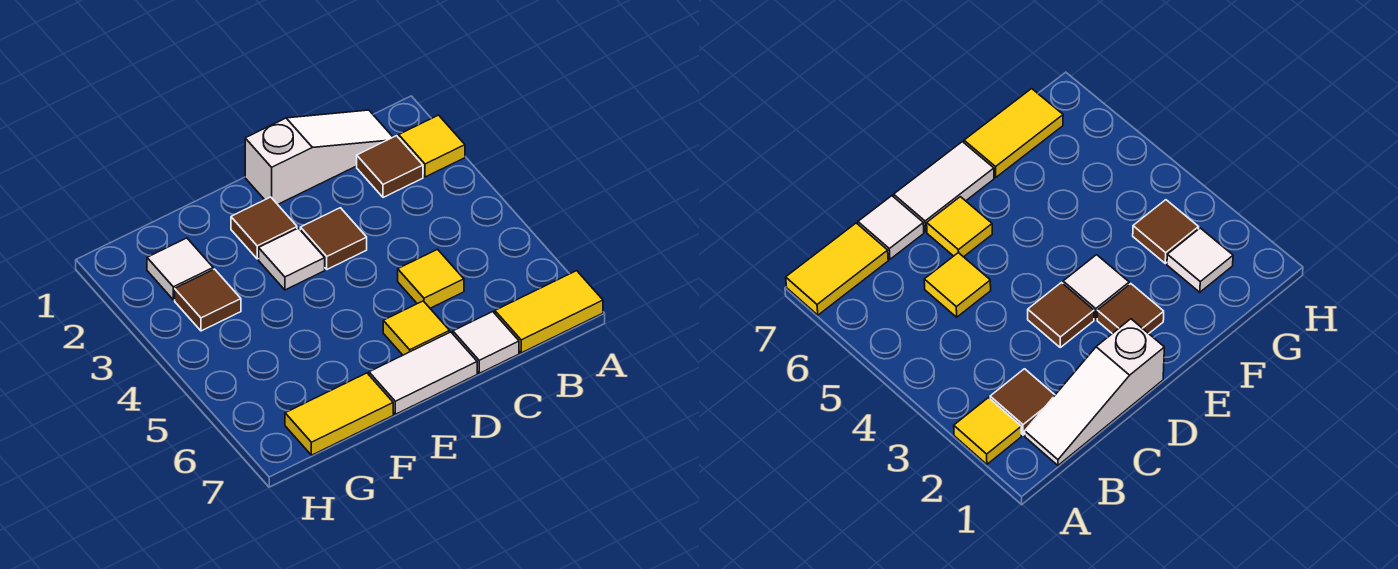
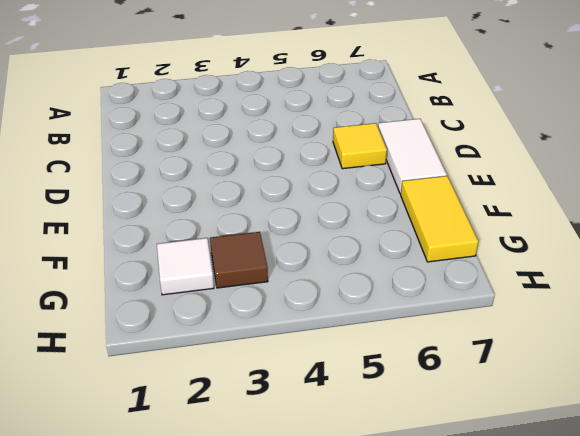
none -> yellow tile A2 level 1
none -> yellow tile A7:B7 level 1
none -> white slope B1:D1 level 1 top D

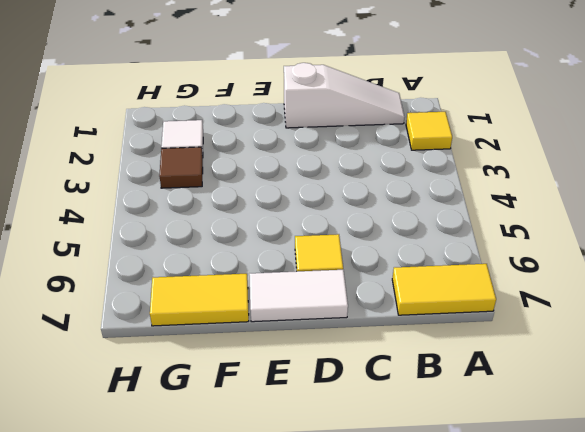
none -> brown tile B2 level 1
none -> yellow tile C5 level 1
none -> white tile C7 level 1

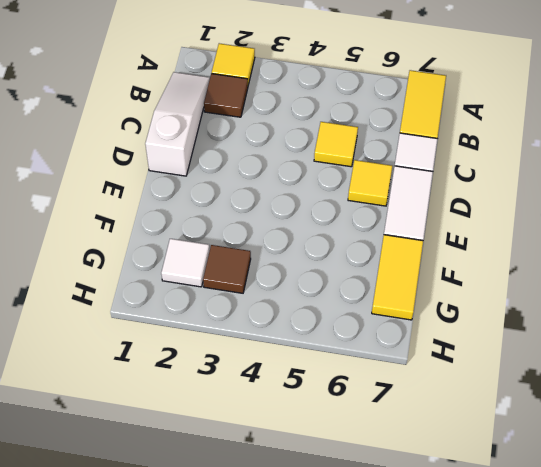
none -> brown tile D3 level 1
none -> brown tile E2 level 1
none -> white tile E3 level 1

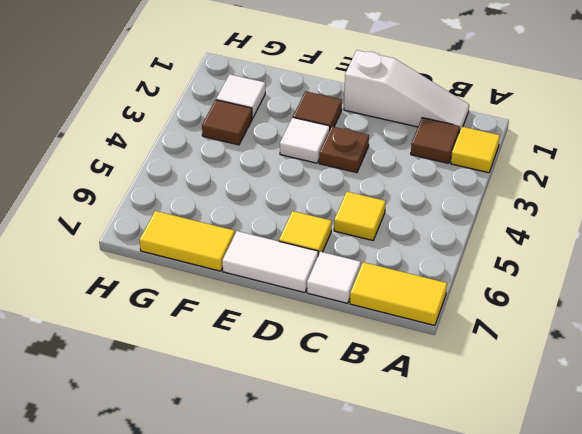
brown plate D3 level 1 -> brown tile D3 level 1

